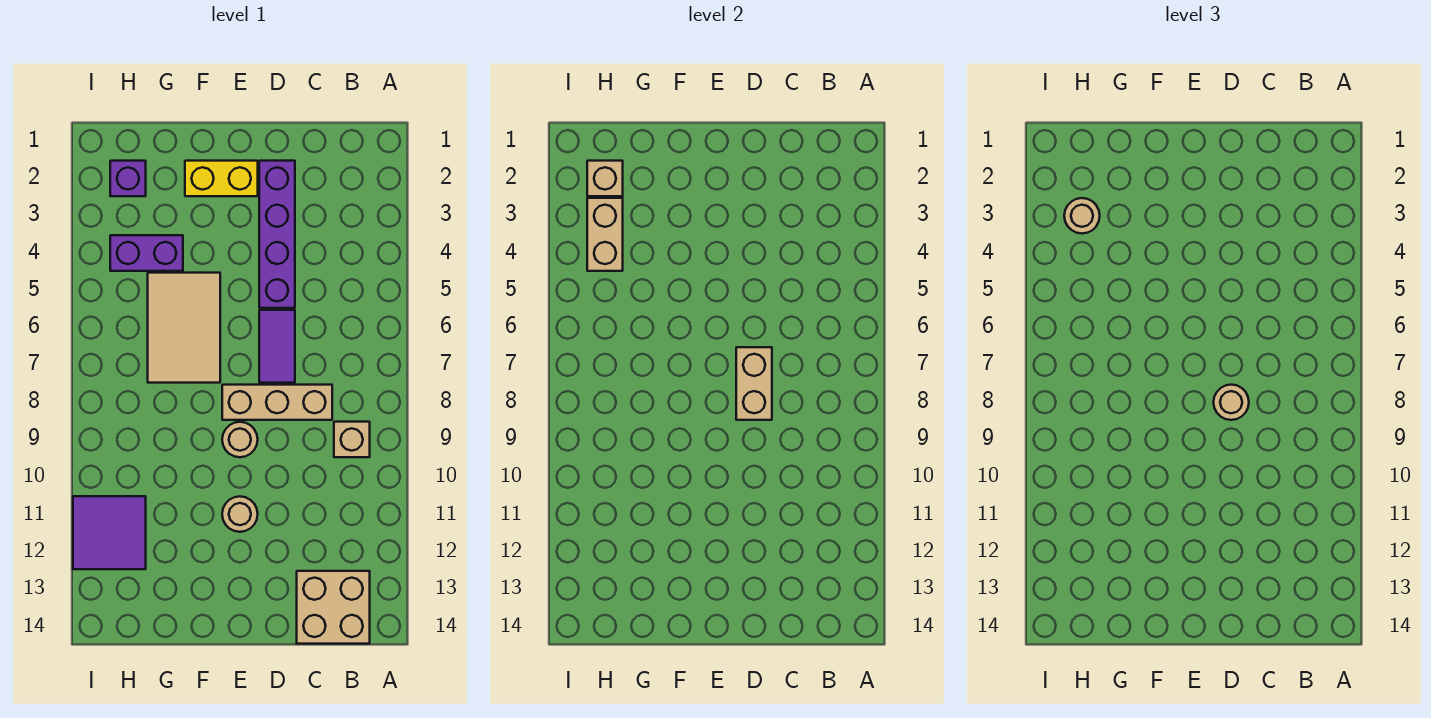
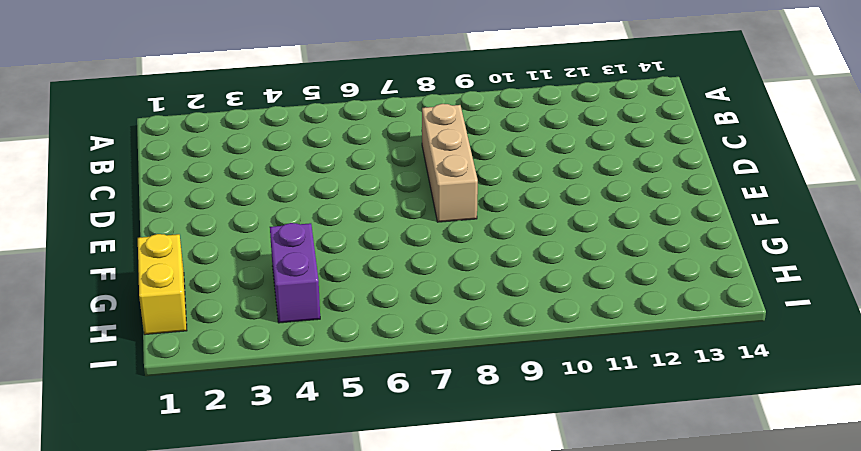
yellow brick G1:H1 level 1 -> yellow brick E2:F2 level 1
none -> tan brick B9 level 1
none -> tan brick B13:C14 level 1
none -> purple brick D2:D5 level 1

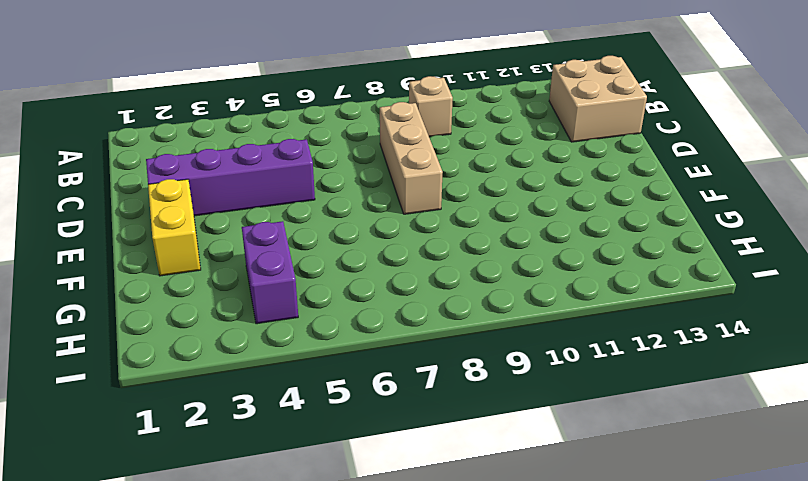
none -> purple tile D6:D7 level 1
none -> tan round brick E9 level 1
none -> tan round brick E11 level 1

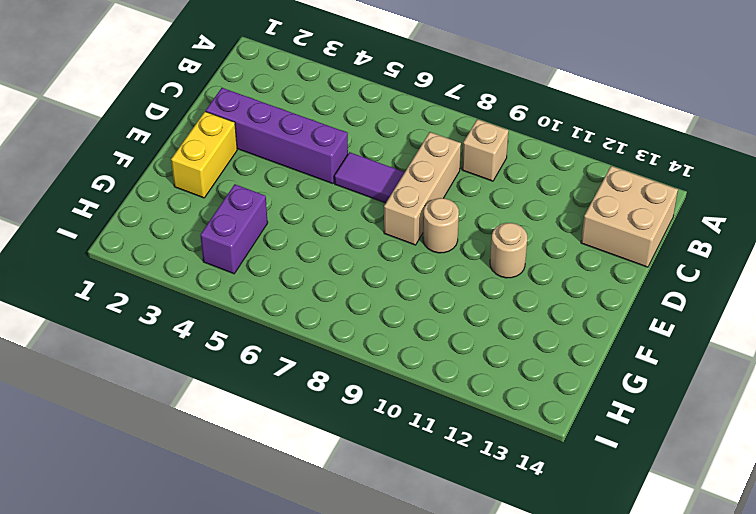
none -> tan tile F5:G7 level 1
none -> purple brick H2 level 1
none -> purple tile H11:I12 level 1

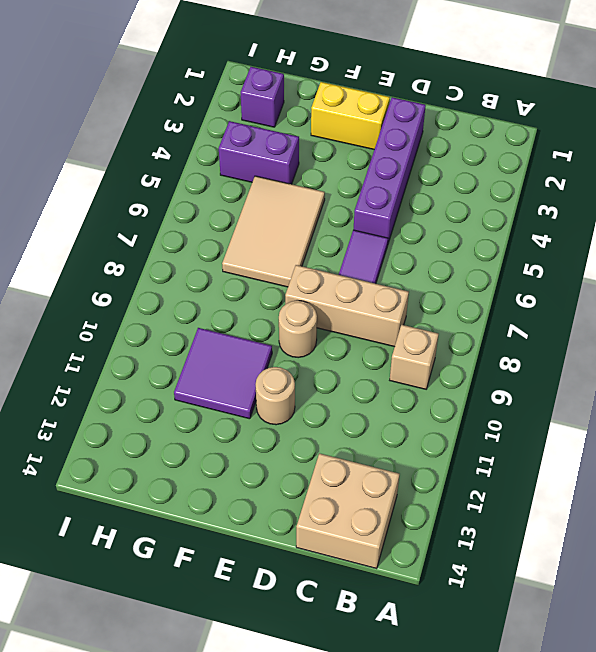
purple tile F10:G11 level 1 -> purple tile H11:I12 level 1
none -> tan brick D7:D8 level 2
none -> tan brick H2 level 2
none -> tan brick H3:H4 level 2

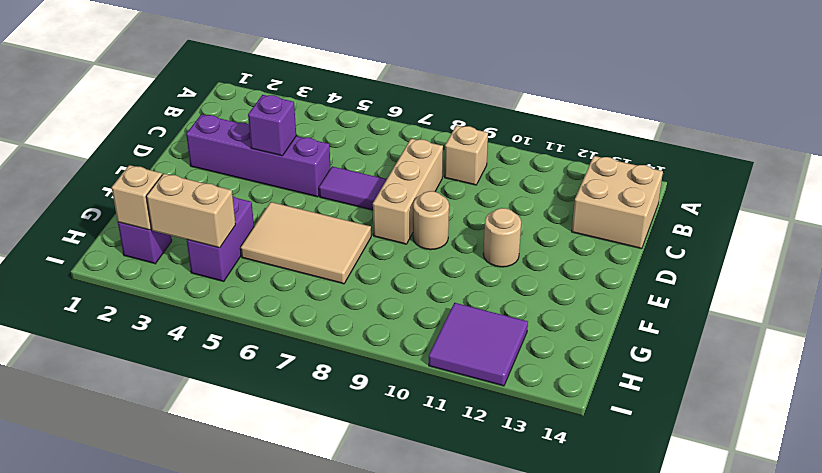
purple brick D4 level 2 -> none
none -> yellow brick E2:F2 level 1
none -> tan brick D7:D8 level 2
none -> tan round brick D8 level 3

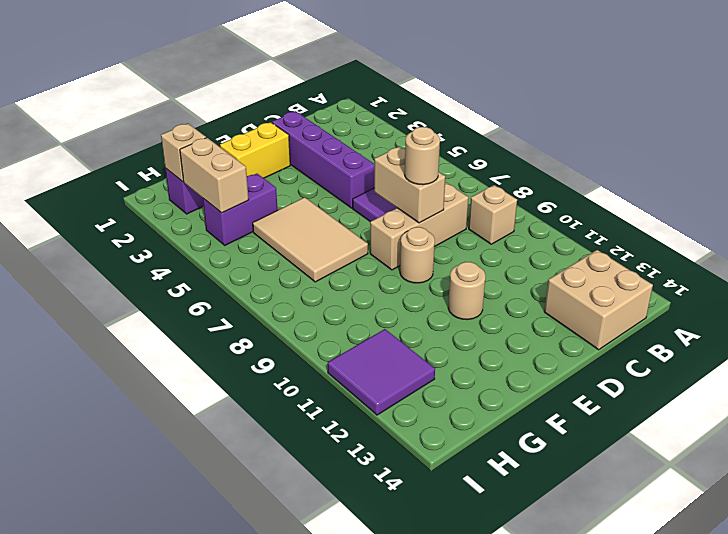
none -> tan round brick H3 level 3

